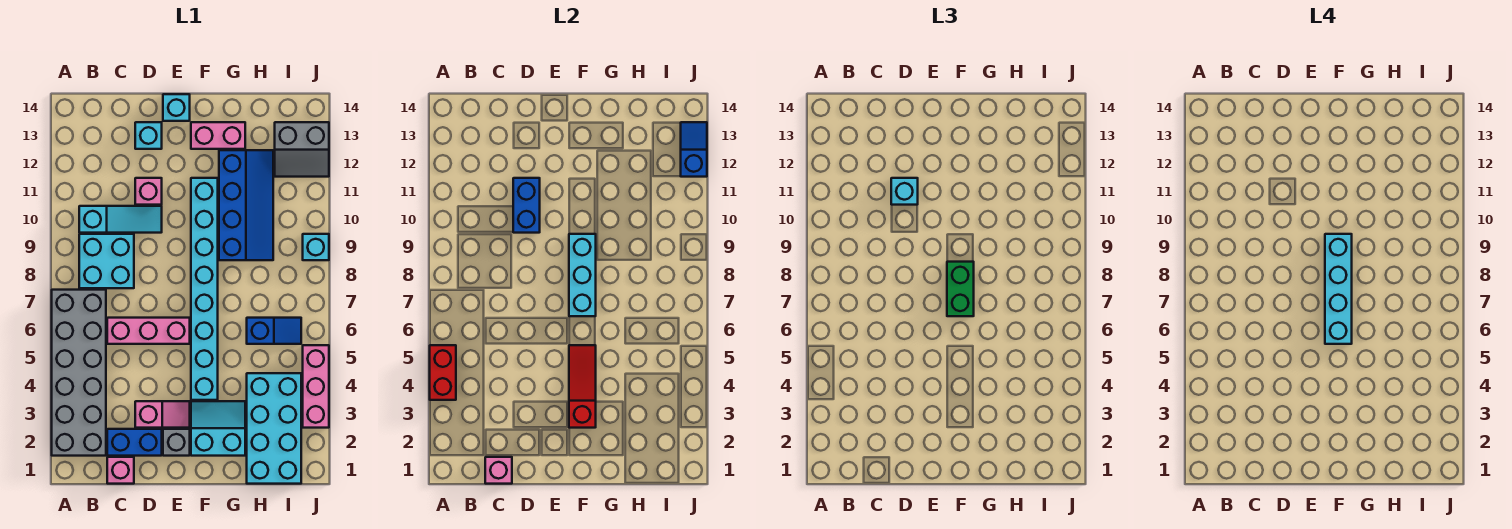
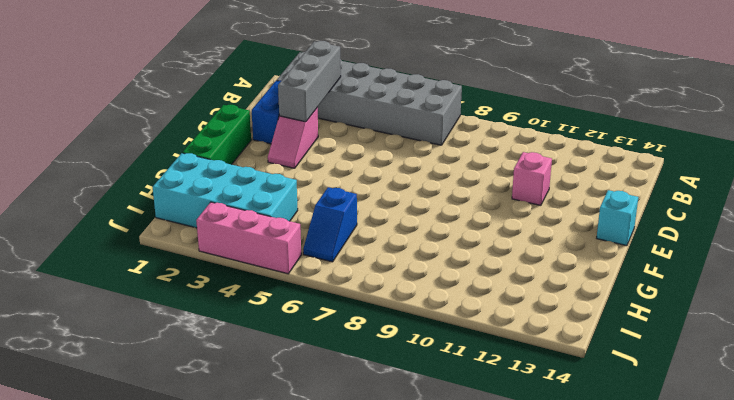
grey brick B3:D3 level 2 -> none
green brick E1:G1 level 1 -> none
none -> cyan brick B8:C9 level 1
none -> cyan slope B10:D10 level 1 top B
none -> pink brick C1 level 1

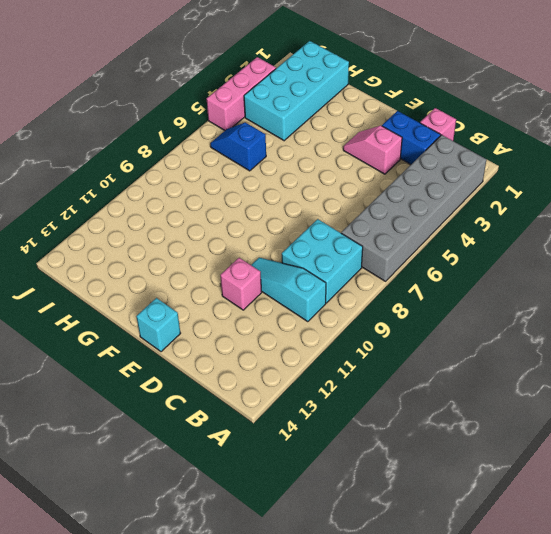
none -> pink brick C6:E6 level 1
none -> cyan brick D13 level 1
none -> grey brick E2 level 1

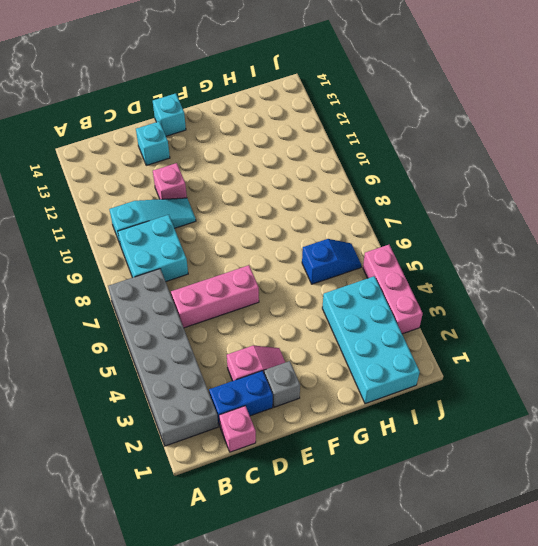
none -> cyan slope F2:G3 level 1 top 2
none -> cyan brick F4:F11 level 1
none -> pink brick F13:G13 level 1

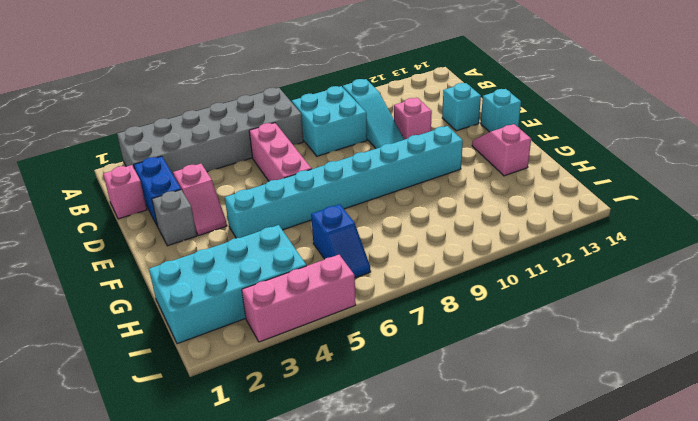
pink slope F13:G13 level 1 top G -> pink brick F13:G13 level 1
none -> cyan slope F2:G3 level 1 top 2
none -> blue slope G9:H12 level 1 top G
none -> grey slope I12:J13 level 1 top 13

